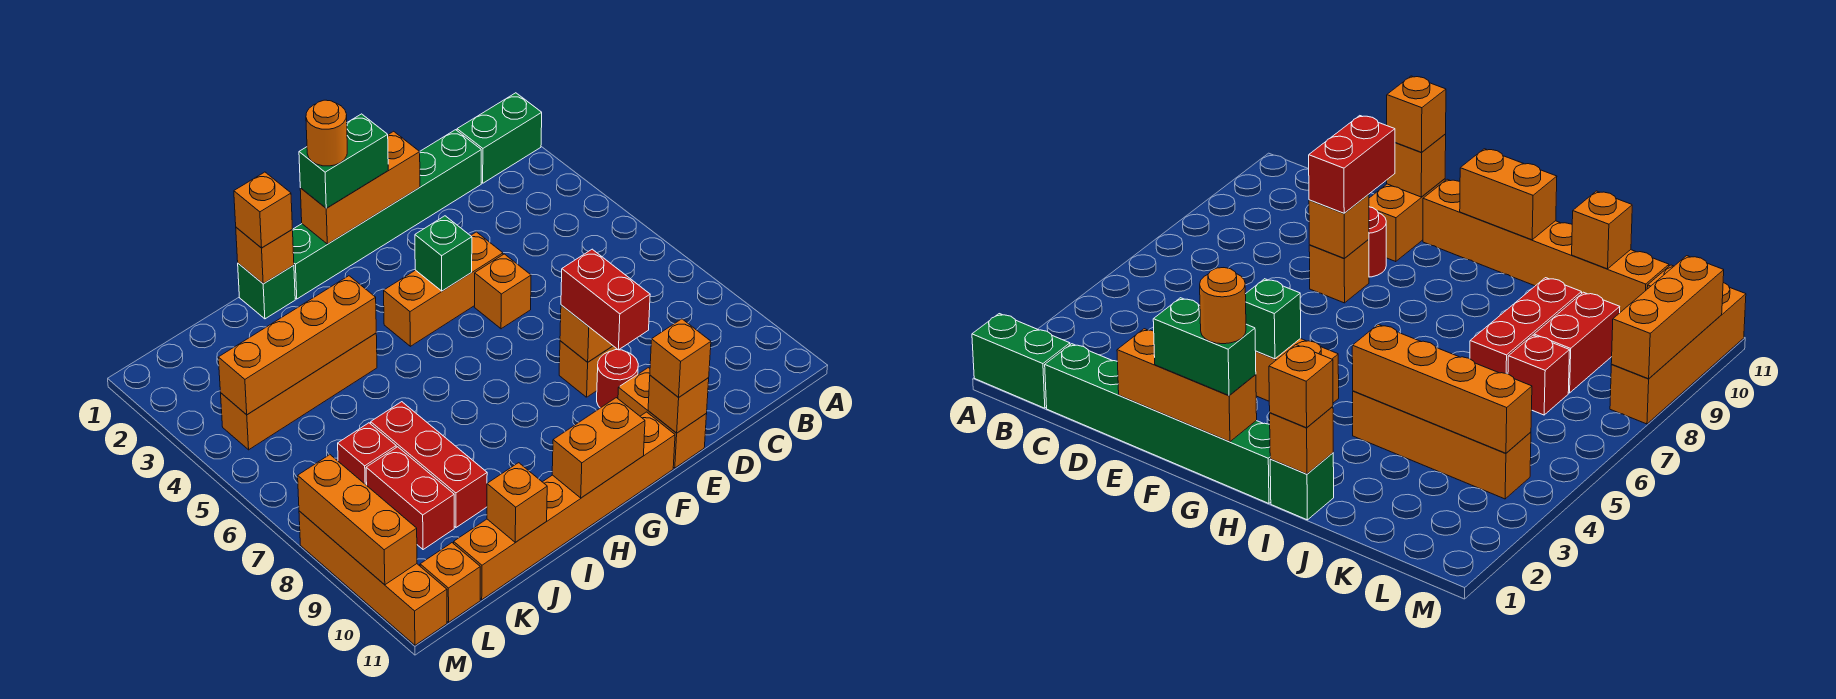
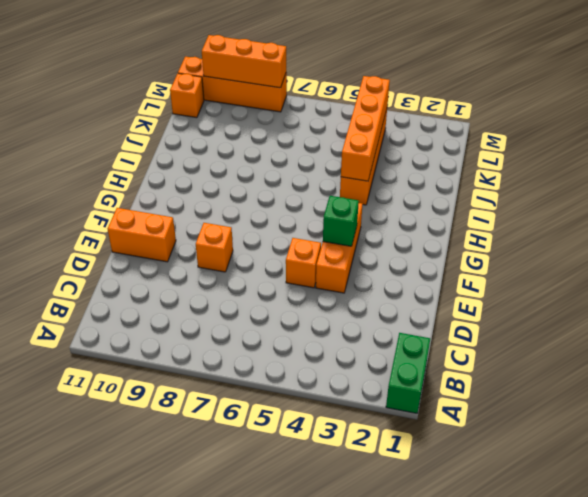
none -> green brick C1:H1 level 1
none -> red round brick E9 level 1
none -> orange brick F11:K11 level 1

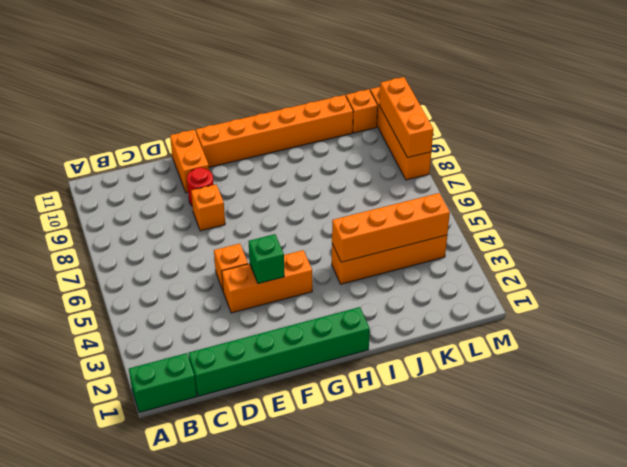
none -> green brick I1 level 1
none -> red brick J7:J9 level 1
none -> red brick K7 level 1

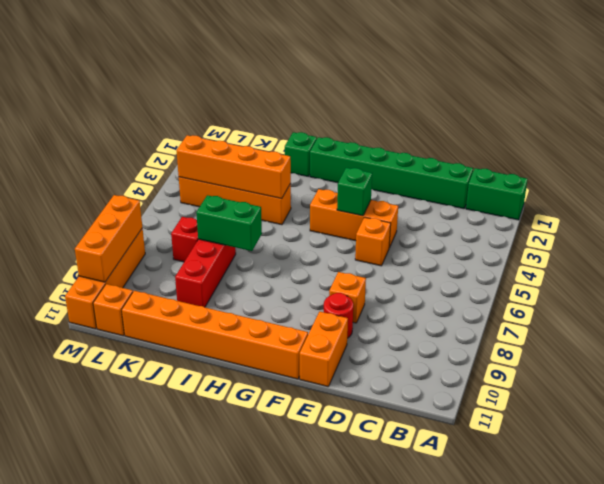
green brick I7:J7 level 2 -> green brick F1:G1 level 3
none -> red brick K8:K9 level 1
none -> orange brick E1:G1 level 2
none -> orange brick E8 level 2

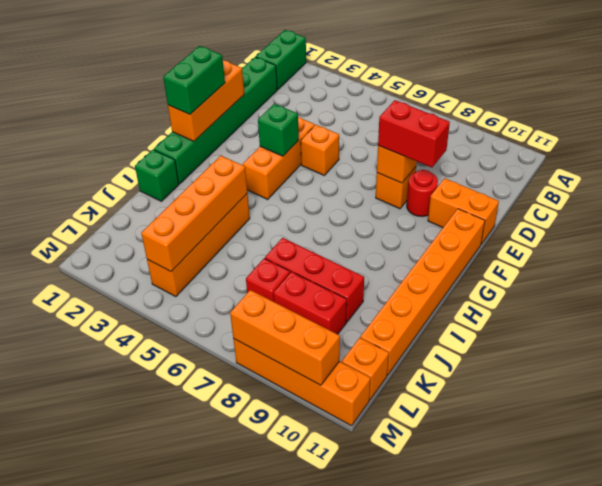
none -> orange brick E11 level 2
none -> orange brick G11:H11 level 2
none -> orange brick I1 level 2

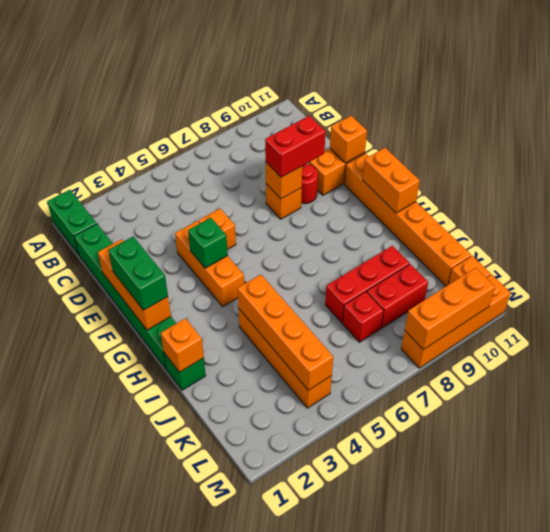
none -> orange brick J11 level 2
none -> orange brick E11 level 3
none -> orange brick I1 level 3

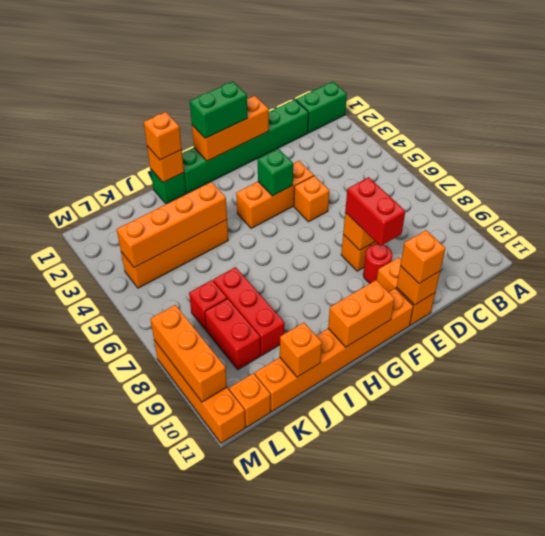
none -> orange round brick G1 level 4

